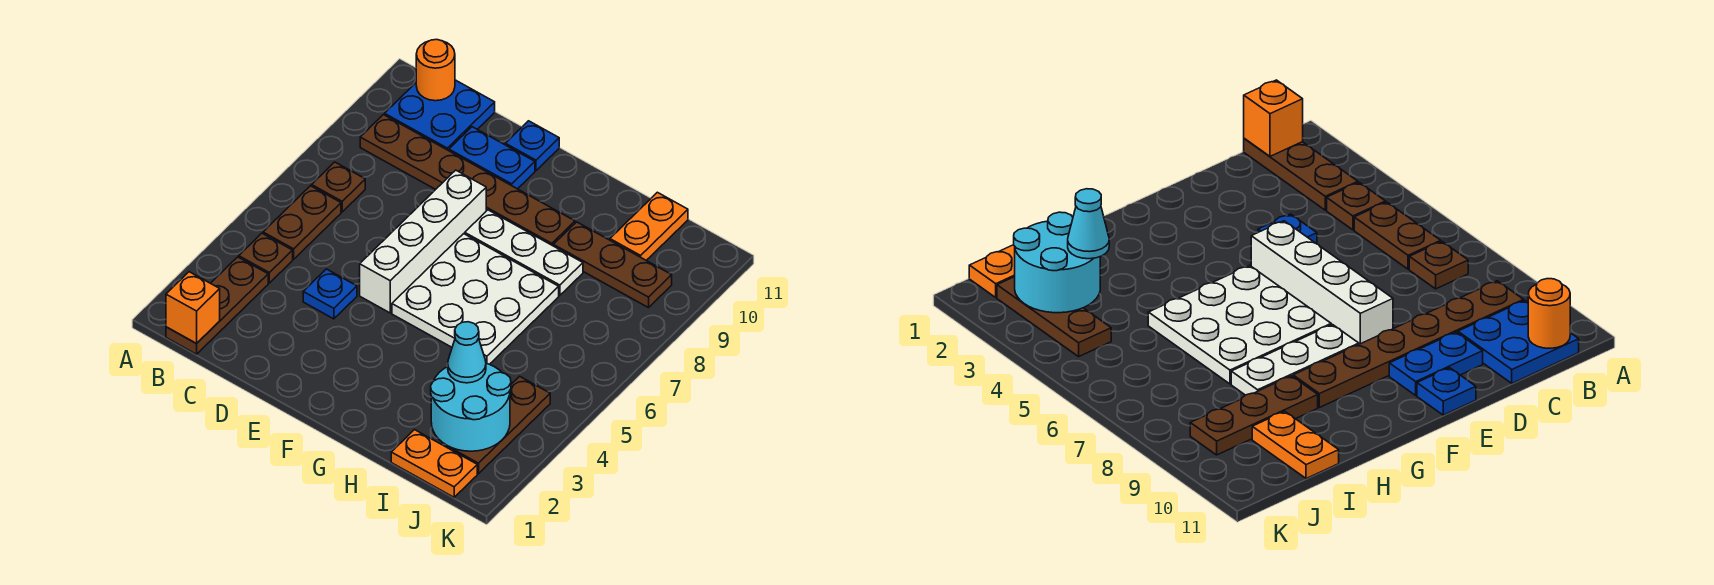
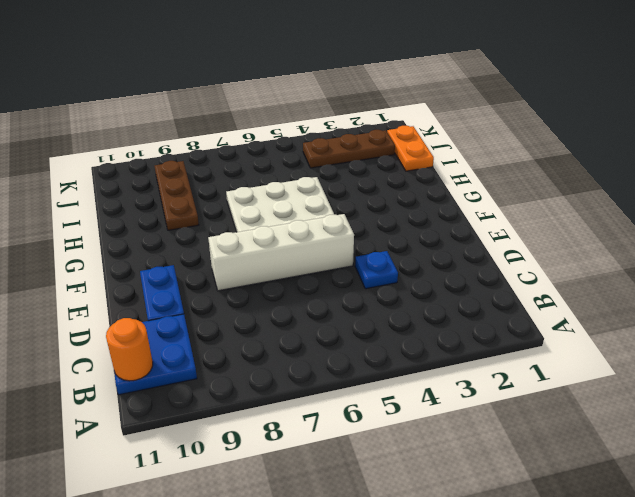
none -> brown plate B1:B3 level 1
none -> brown plate B4 level 1
none -> brown plate B5:B6 level 1

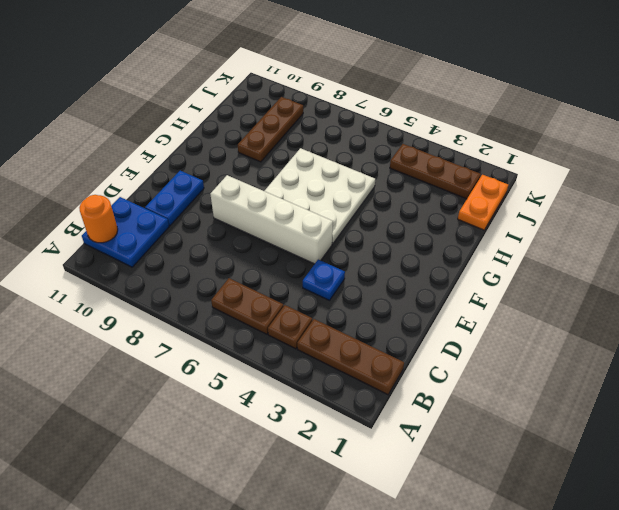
none -> brown plate B7 level 1
none -> brown plate B9:G9 level 1
none -> blue plate E11 level 1

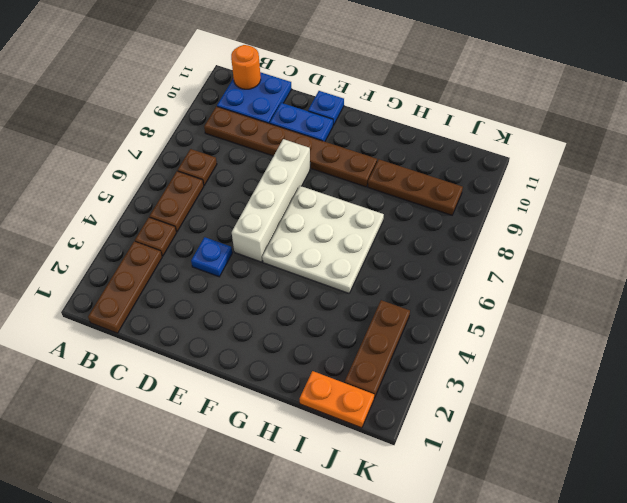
none -> white plate F8:H8 level 1
none -> orange plate I10:I11 level 1
none -> orange brick B1 level 2

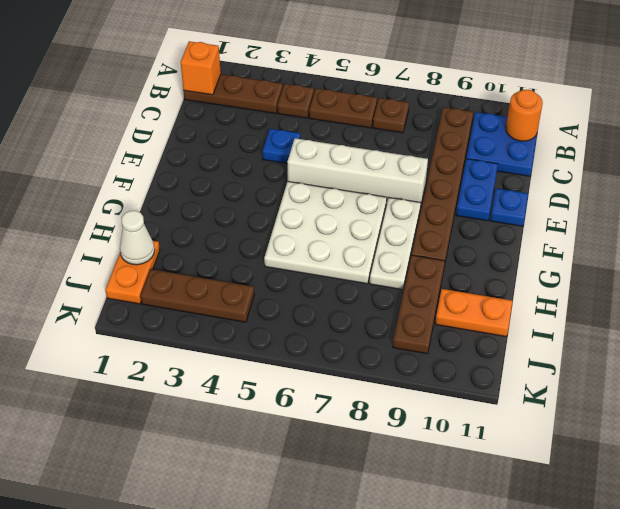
white cone I1 level 2 -> none
none -> cyan round brick I2:J3 level 2
none -> cyan cone I3 level 3

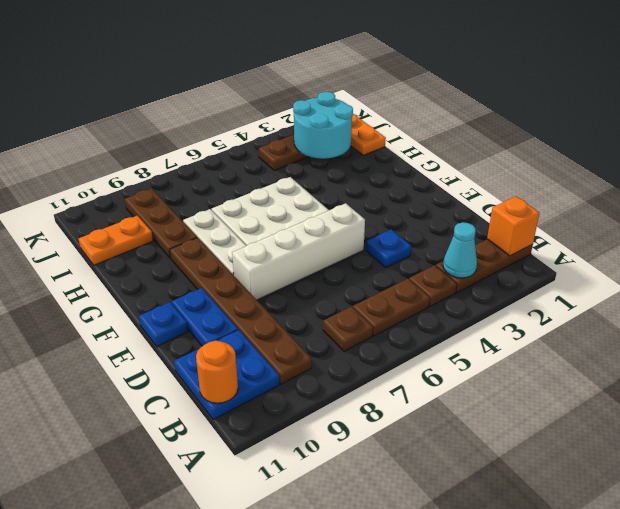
cyan cone B3 level 2 -> cyan cone I3 level 3

